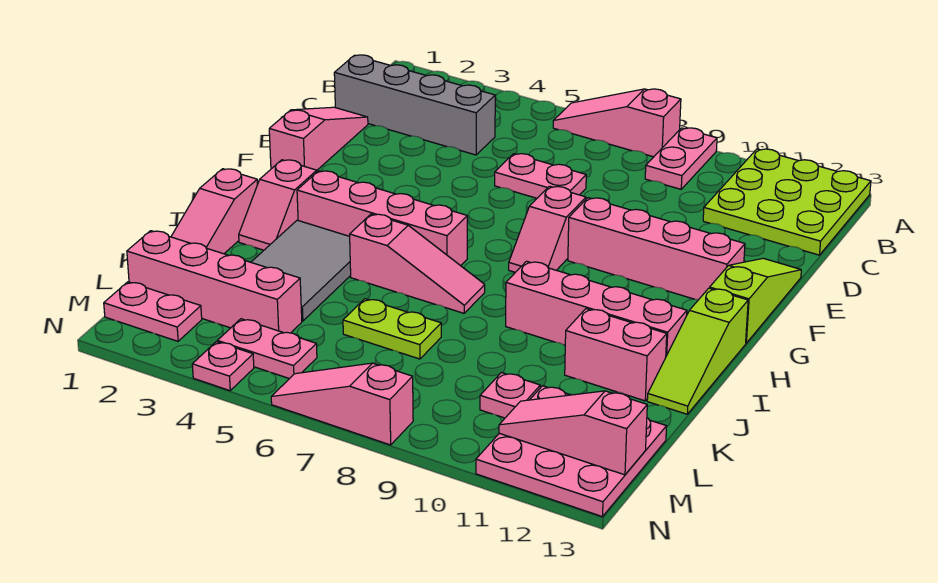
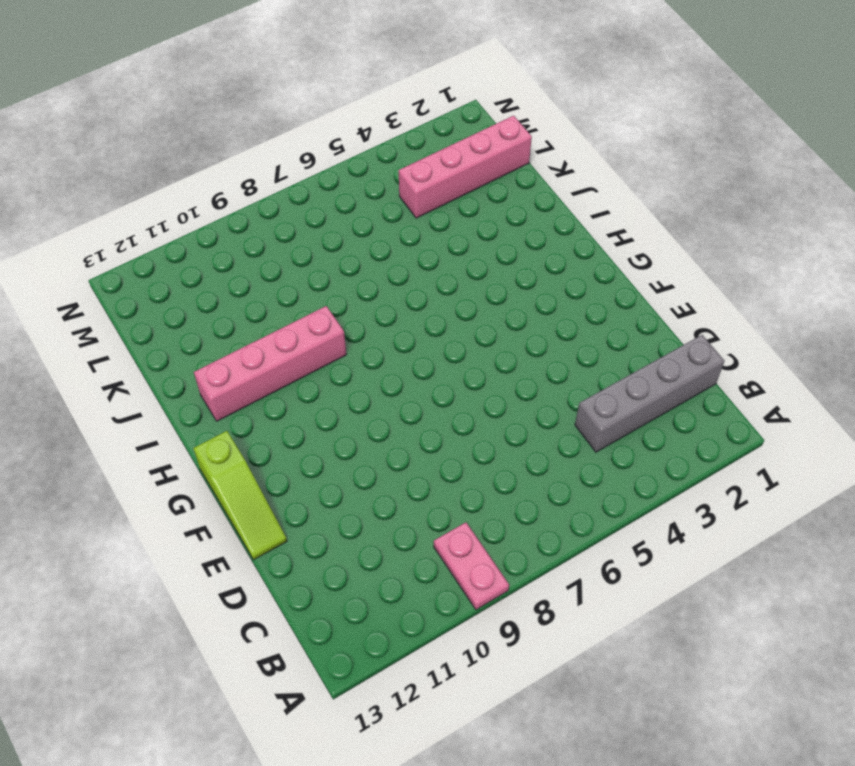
none -> pink slope A6:A8 level 1 top 8
none -> lime plate A11:C13 level 1
none -> pink slope D1:F1 level 1 top F

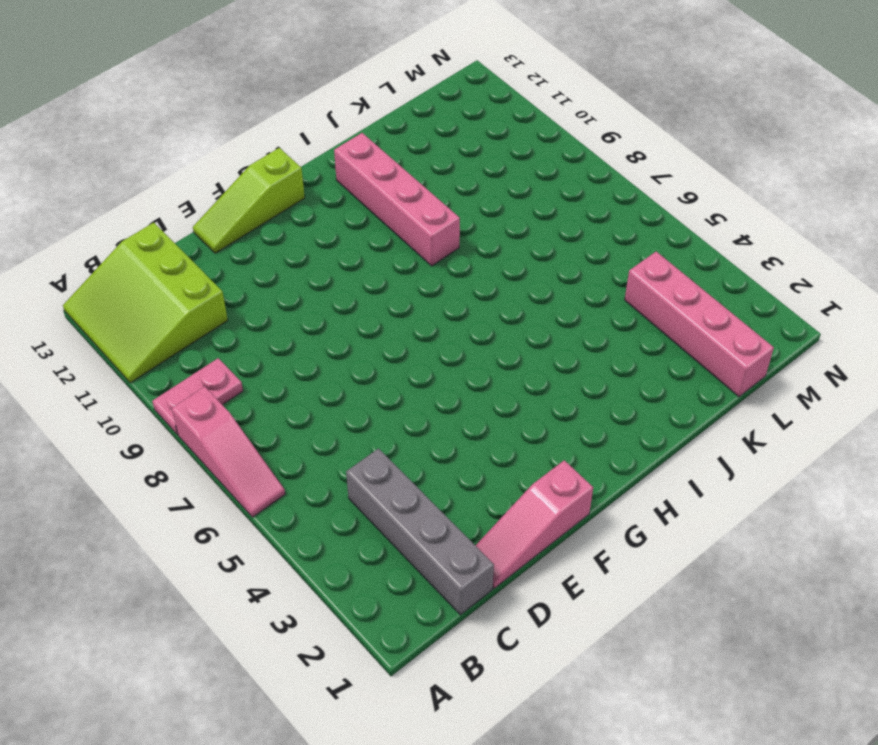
lime slope A11:C13 level 1 top C -> lime plate A11:C13 level 1
none -> pink plate D6:D7 level 1
none -> pink slope F8:G8 level 1 top F
none -> pink brick F9:F12 level 1

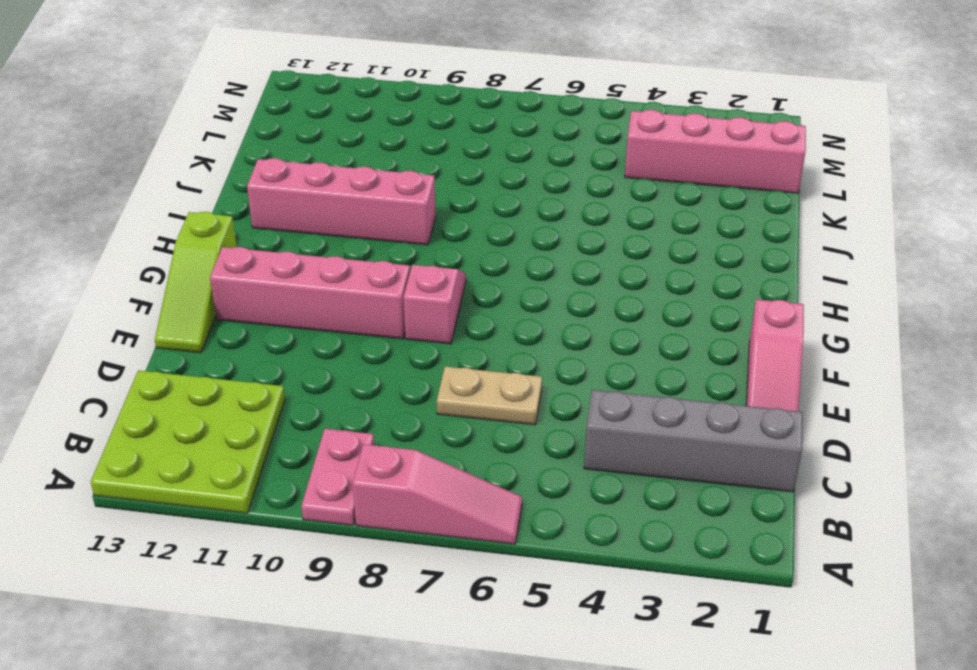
tan plate D6:D7 level 1 -> pink plate D6:D7 level 1
none -> pink slope H2:I2 level 1 top H
none -> pink brick H3:H6 level 1
none -> lime slope H13:J13 level 1 top H

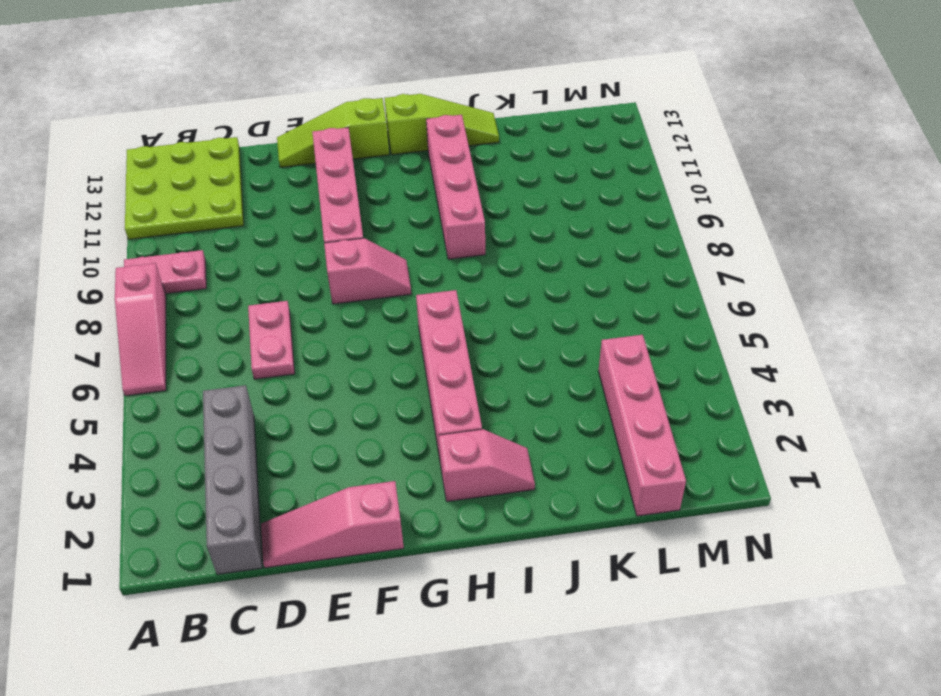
none -> pink slope I1:K1 level 1 top I
none -> grey tile I3:K4 level 1
none -> pink slope I5:I7 level 1 top 5

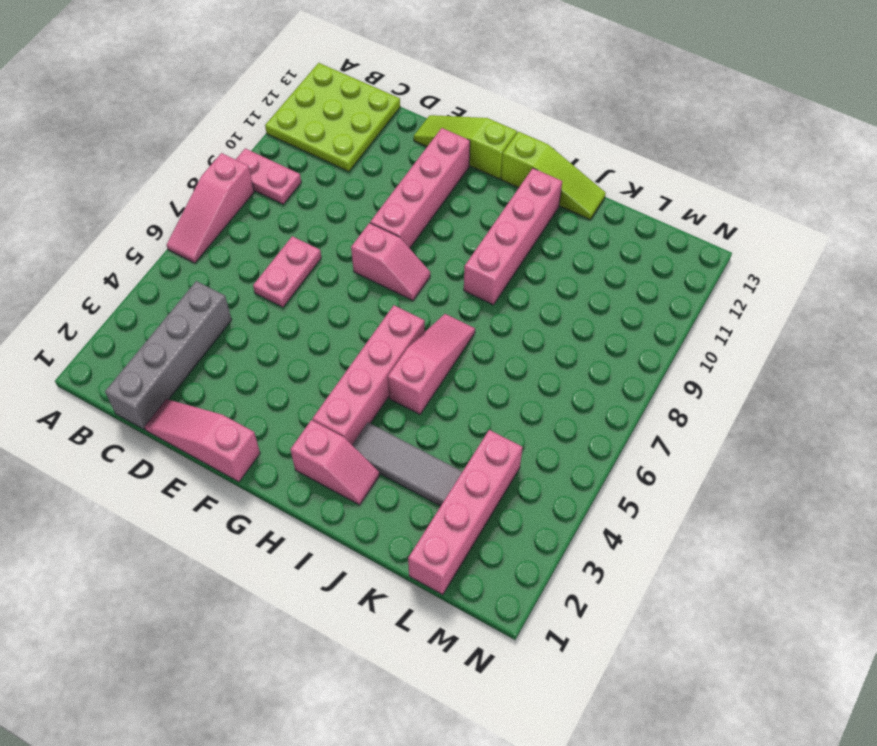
grey tile I3:K3 level 1 -> grey tile I3:K4 level 1
none -> pink slope I1:K1 level 1 top I
none -> pink brick J11:J12 level 1
none -> lime plate K6:K7 level 1

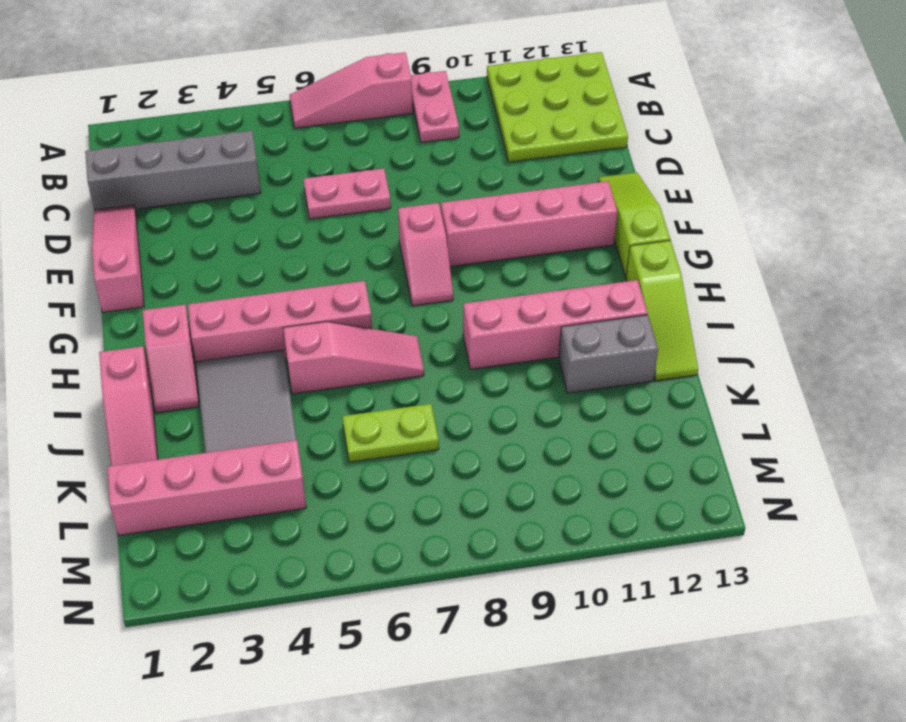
grey brick J11:J12 level 1 -> pink brick J11:J12 level 1
none -> pink plate L10 level 1
none -> pink plate L11:N13 level 1
none -> pink plate M1:M2 level 1

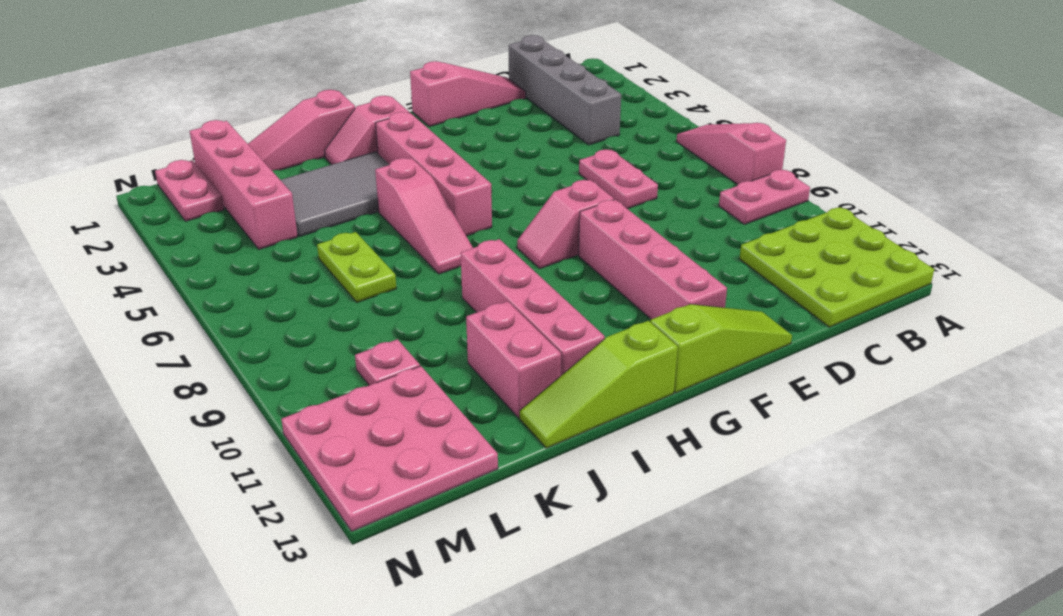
none -> pink plate M4:M5 level 1
none -> pink plate N4 level 1
none -> pink slope N6:N8 level 1 top 8

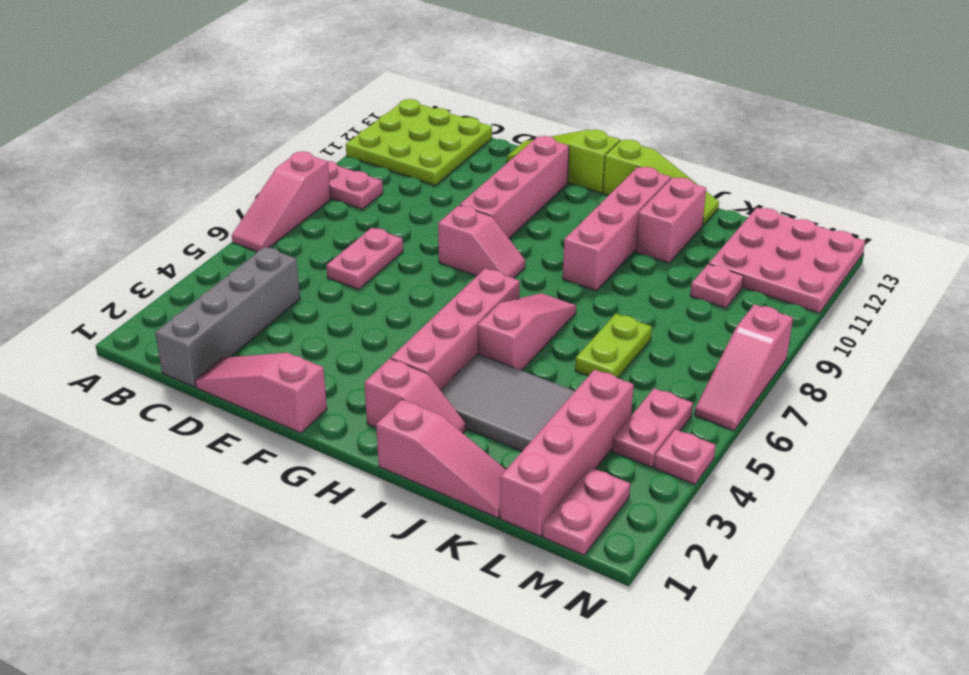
none -> pink slope M11:M13 level 2 top 13

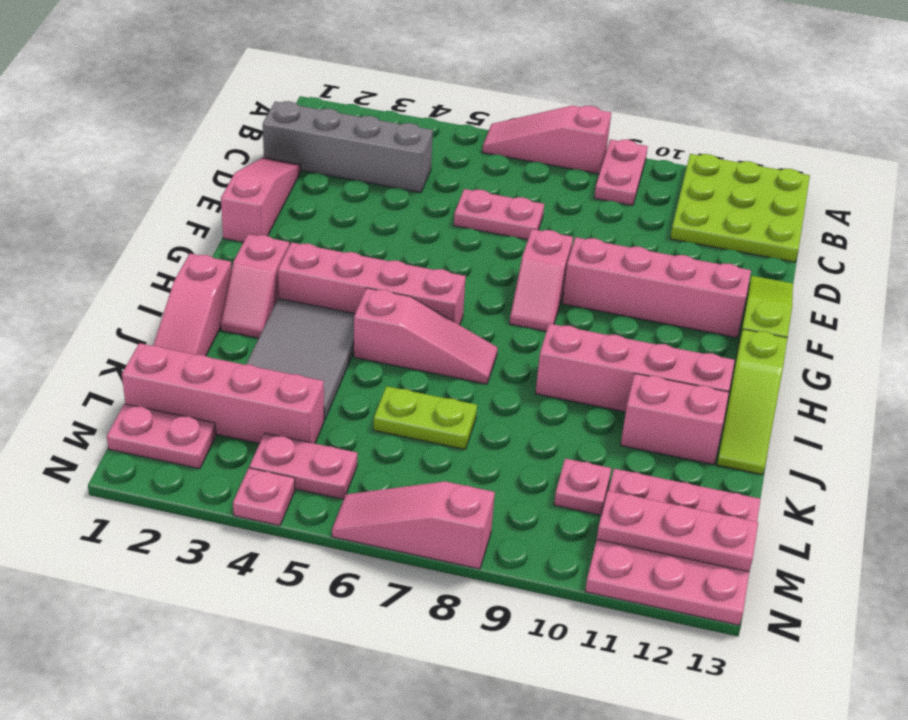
pink plate M11:M13 level 2 -> pink slope M11:M13 level 2 top 13

